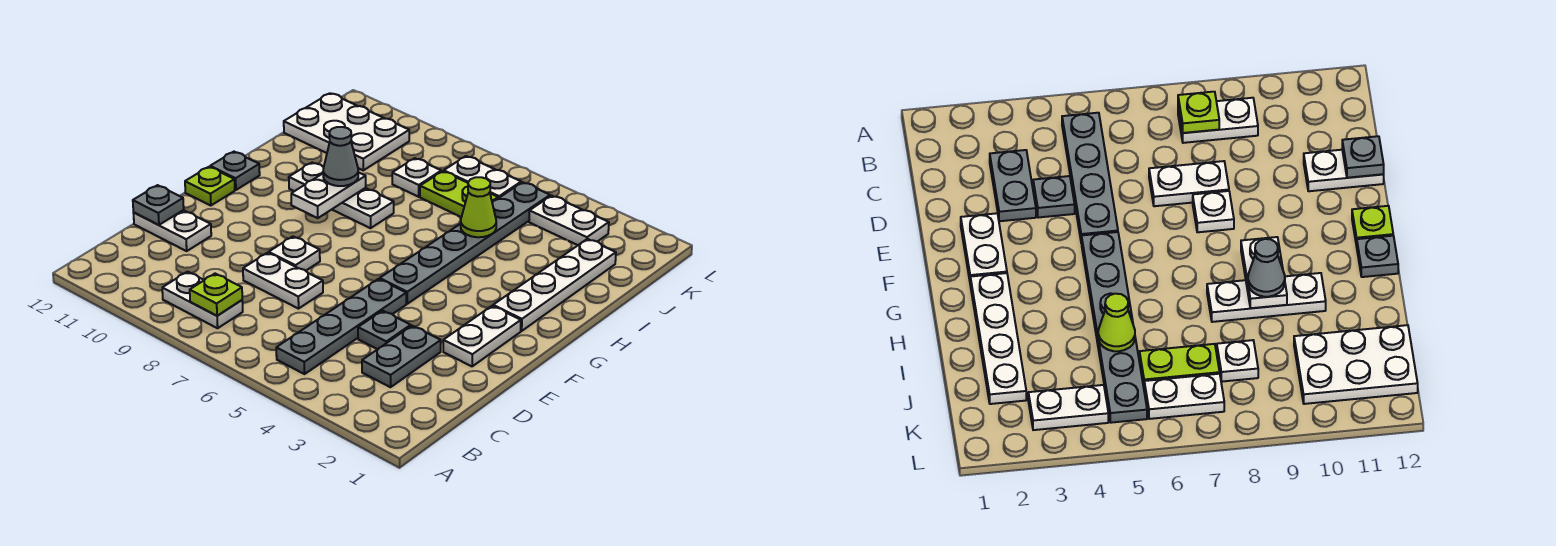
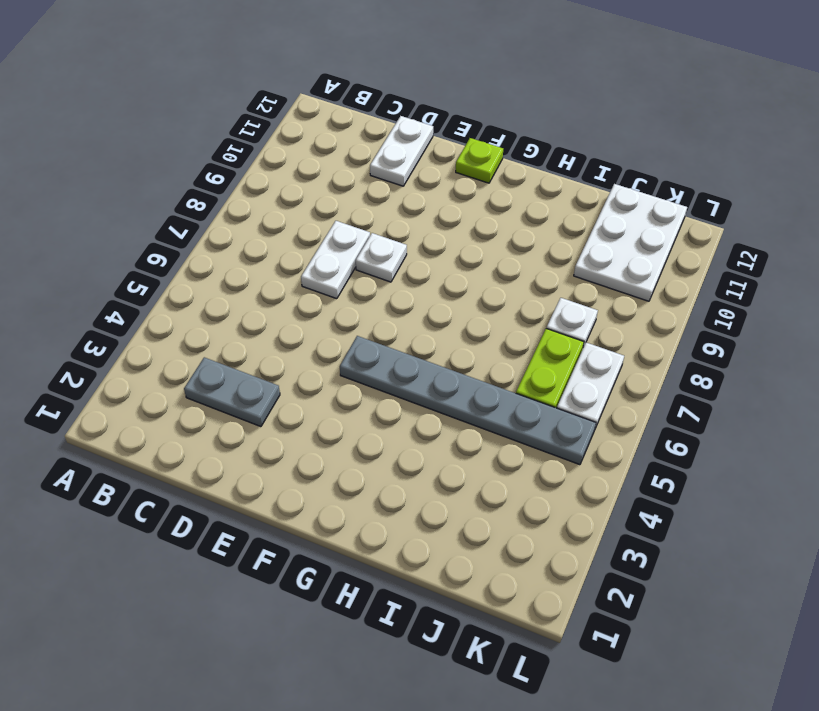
none -> grey plate B5:E5 level 1
none -> white plate B8:B9 level 1
none -> grey plate D4 level 1

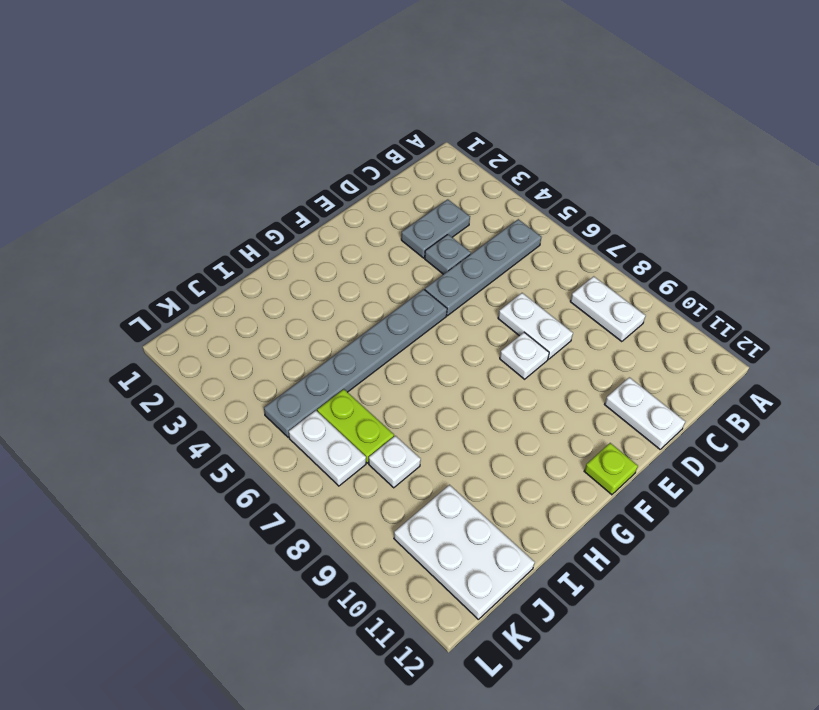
none -> white plate E2:F2 level 1
none -> white plate G2:J2 level 1
none -> grey plate G12 level 1

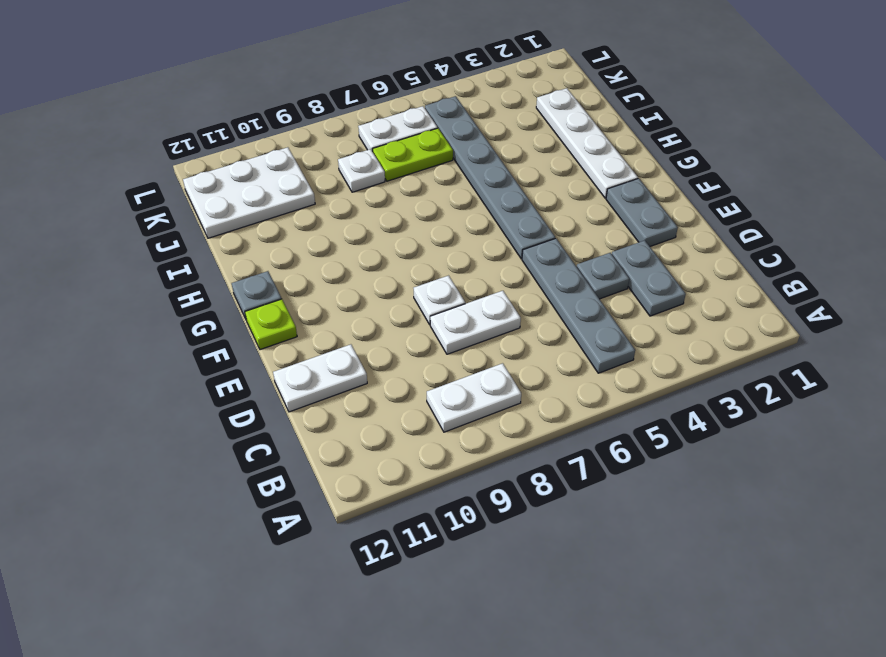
grey plate E2:F2 level 1 -> white plate E2:F2 level 1
none -> white plate H8:H10 level 1
none -> white plate K3:K4 level 1
none -> lime plate B8 level 2

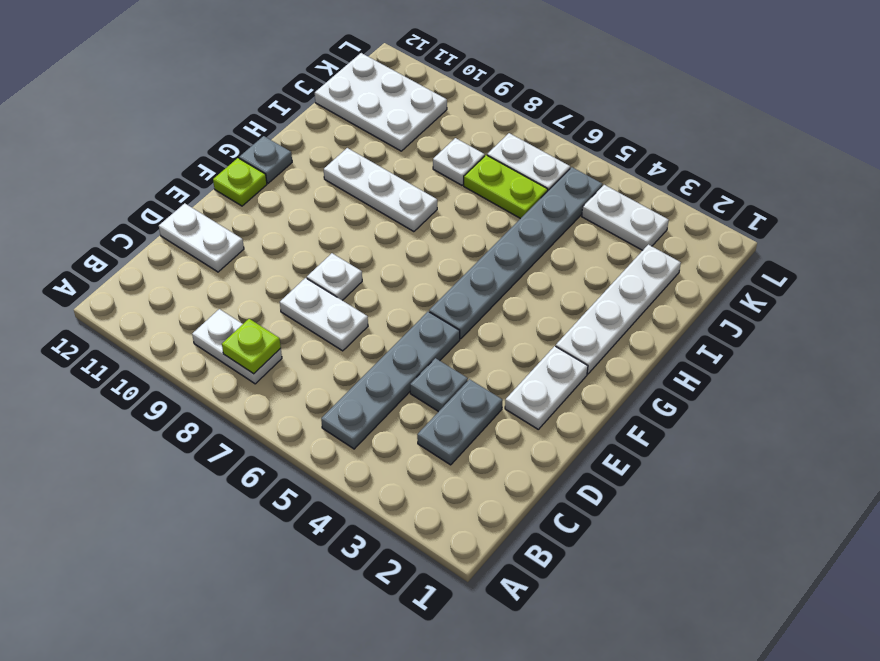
none -> grey plate D12 level 2
none -> white plate G9:H9 level 2
none -> lime cone I5 level 2

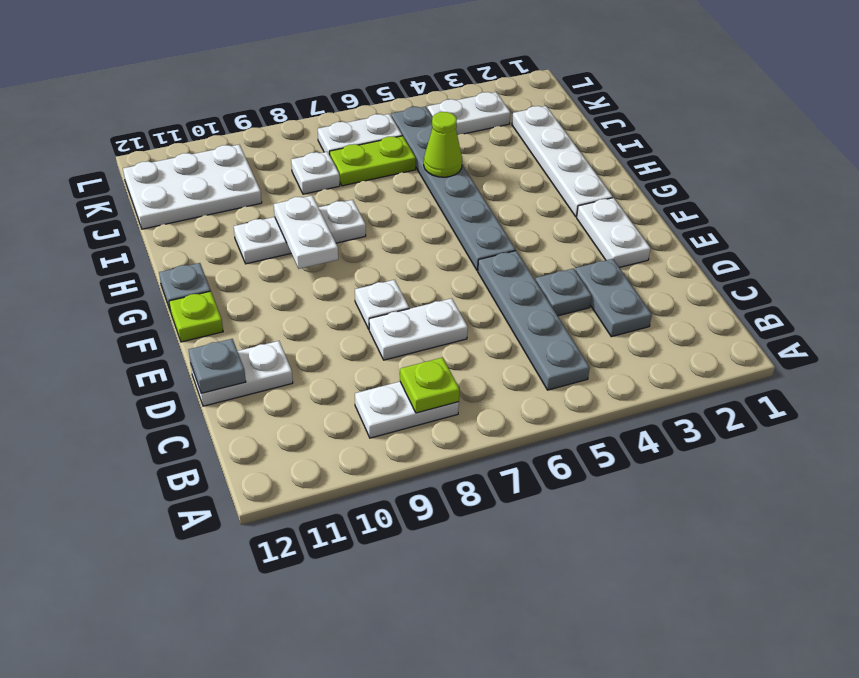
none -> grey cone H9 level 3

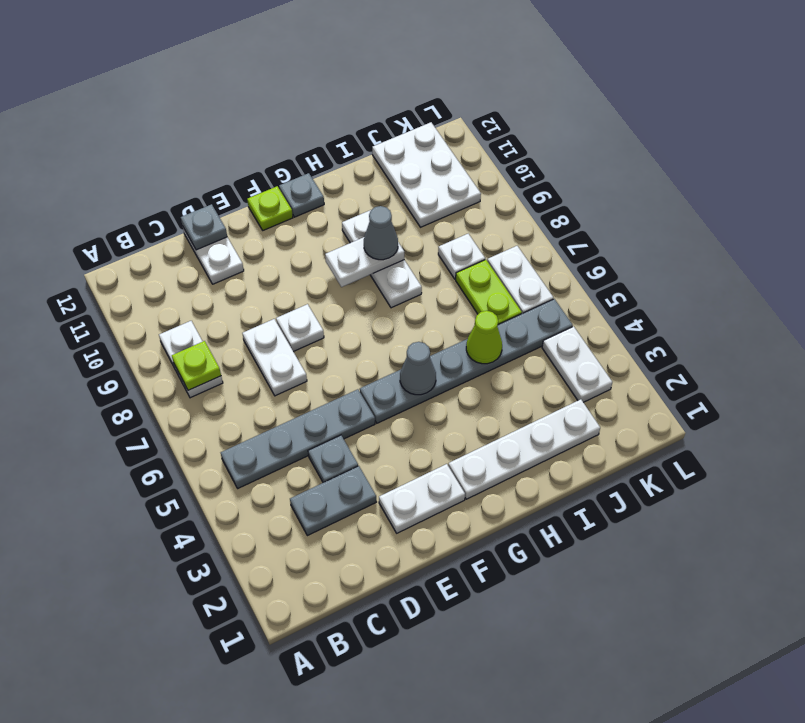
grey cone G5 level 2 -> none

